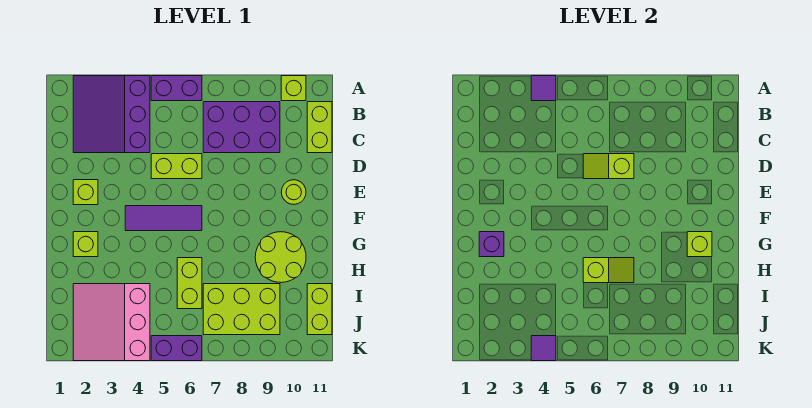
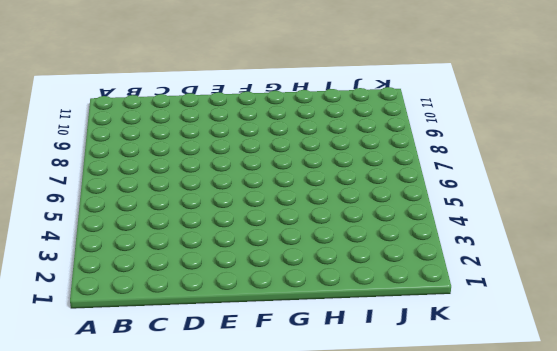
none -> purple slope A2:C4 level 1 top 4
none -> purple brick A5:A6 level 1
none -> lime brick A10 level 1

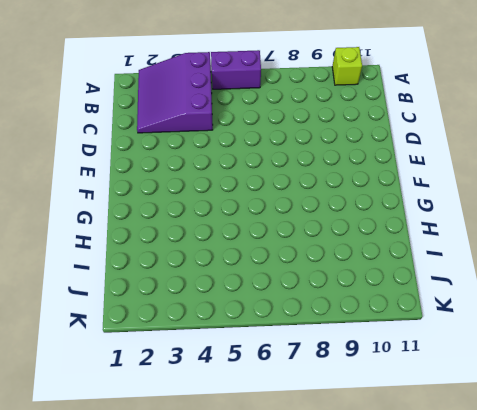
none -> purple brick B7:C9 level 1
none -> lime brick B11:C11 level 1
none -> lime brick D5:D6 level 1

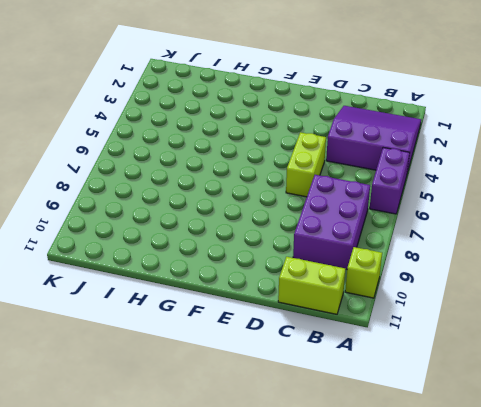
none -> lime brick E2 level 1
none -> lime round brick E10 level 1
none -> purple tile F4:F6 level 1

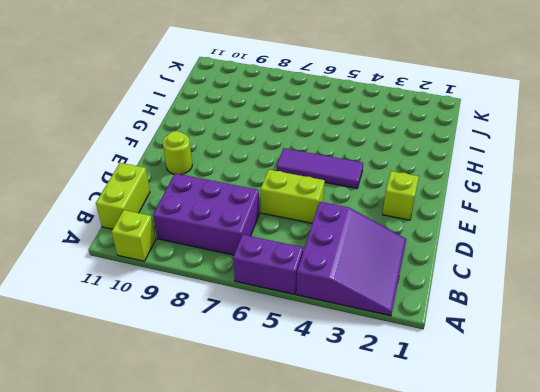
none -> lime brick G2 level 1
none -> lime round brick G9:H10 level 1
none -> lime brick H6:I6 level 1

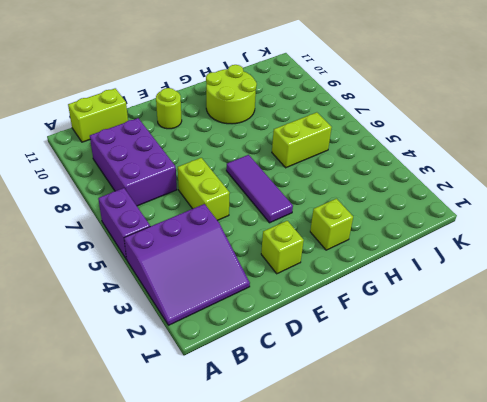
none -> lime brick A10 level 1
none -> pink slope I2:K4 level 1 top 4
none -> lime brick I7:J9 level 1

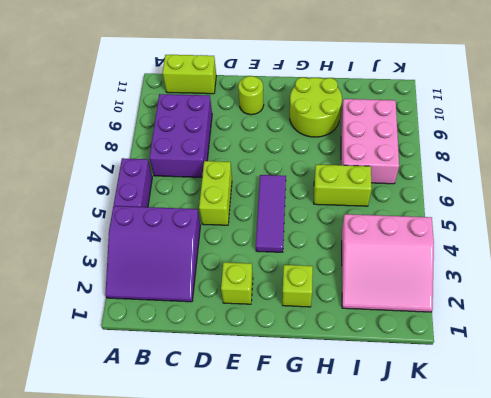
pink brick I7:J9 level 1 -> lime brick I7:J9 level 1
none -> lime brick A10 level 1
none -> lime brick I11:J11 level 1
none -> purple brick K5:K6 level 1

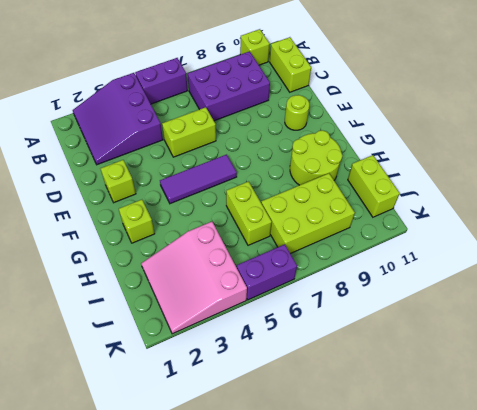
none -> purple tile A4 level 2
none -> lime slope D6:D7 level 2 top 7
none -> purple brick G2 level 2

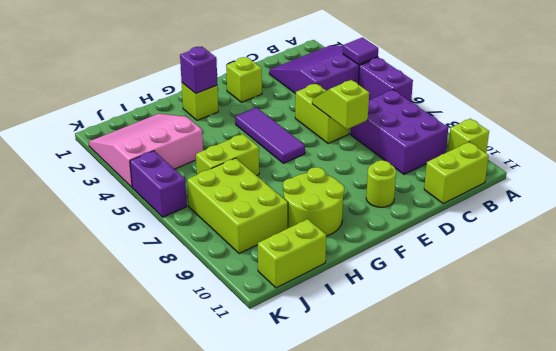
none -> lime brick G10 level 2
none -> lime slope H6:H7 level 2 top 6
none -> purple tile K4 level 2

